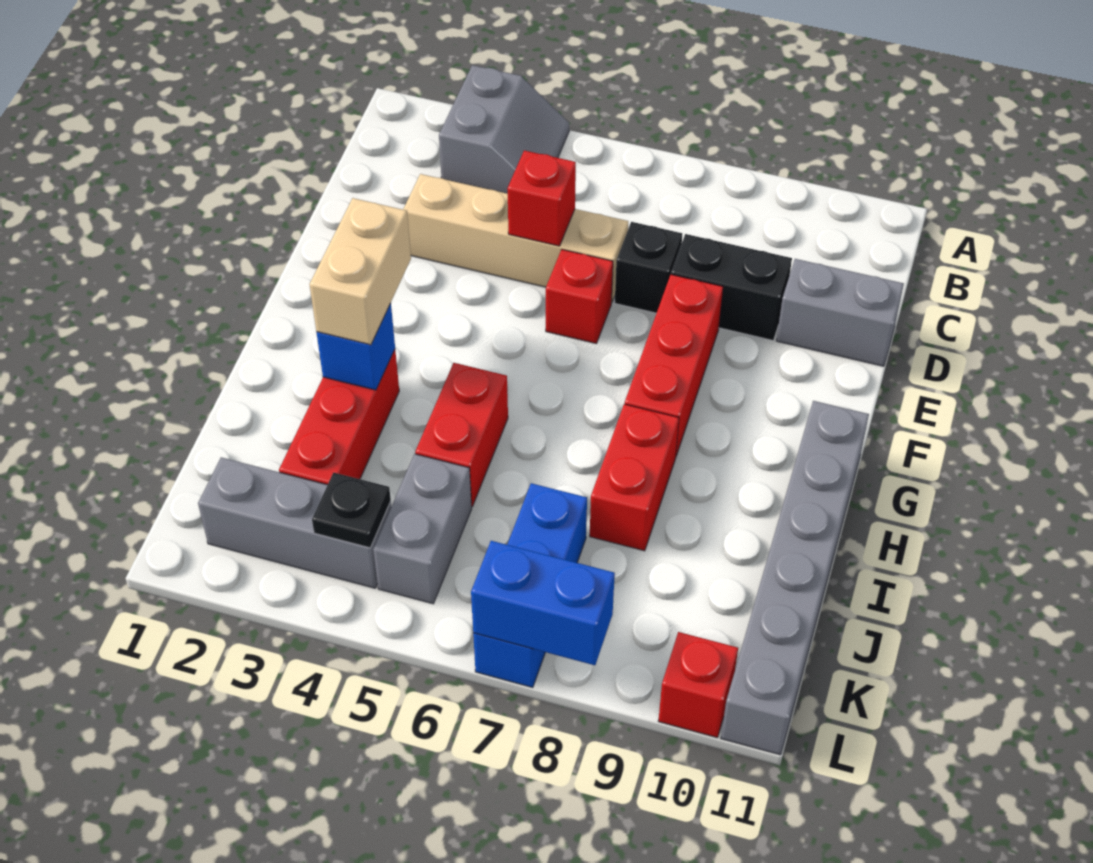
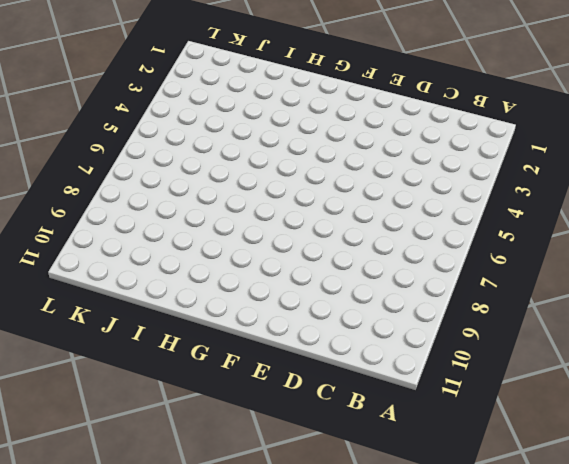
none -> grey slope A3:B4 level 1 top 3
none -> tan brick D3:D6 level 1
none -> black brick D7 level 1

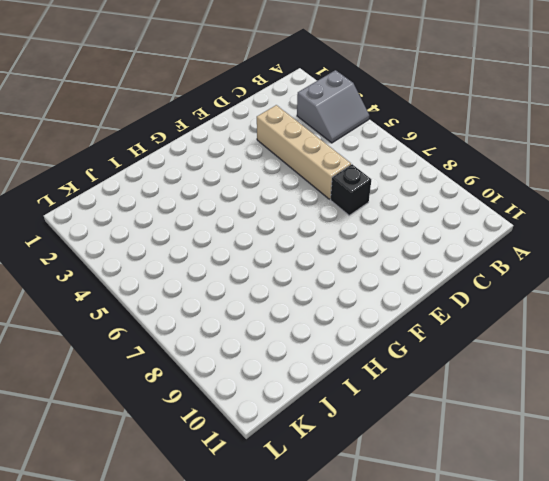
none -> black brick D8:D9 level 1
none -> grey brick D10:D11 level 1
none -> red brick E6 level 1

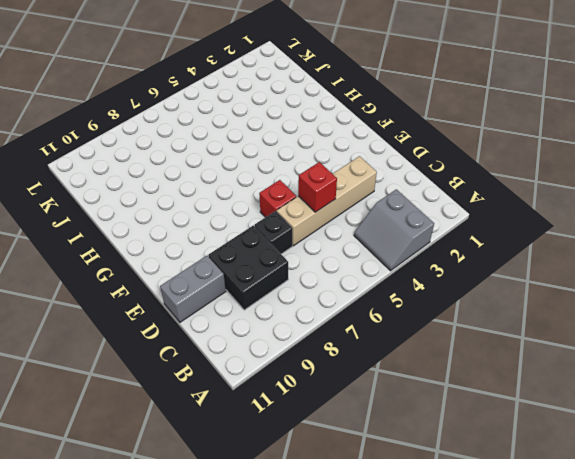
black brick C8:D9 level 1 -> black brick D8:D9 level 1
none -> red brick E8:G8 level 1
none -> grey brick G11:L11 level 1
none -> red brick H3:J3 level 1

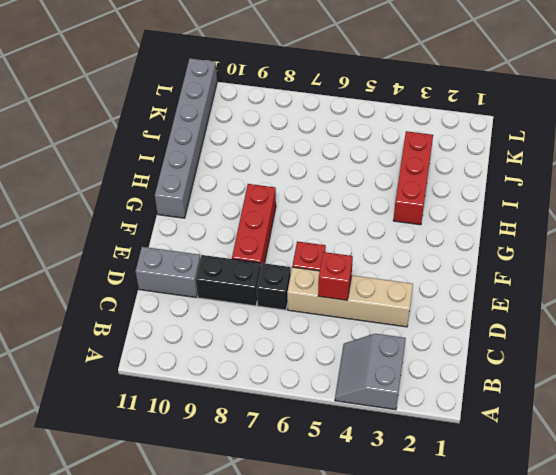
none -> red brick H5:I5 level 1
none -> red brick H8:I8 level 1
none -> grey brick J5:K5 level 1

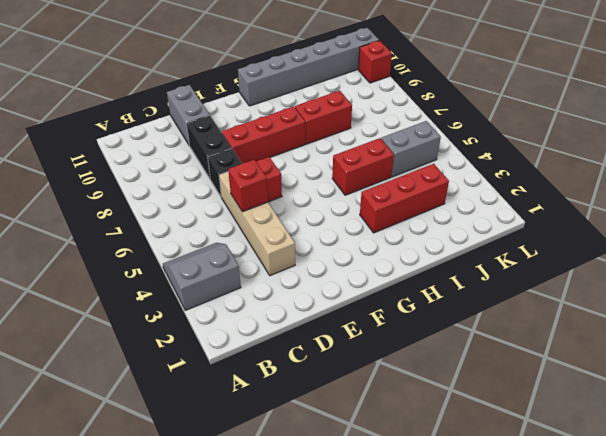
none -> blue brick J7:L7 level 1
none -> grey brick K2:K4 level 1
none -> blue brick H3 level 2

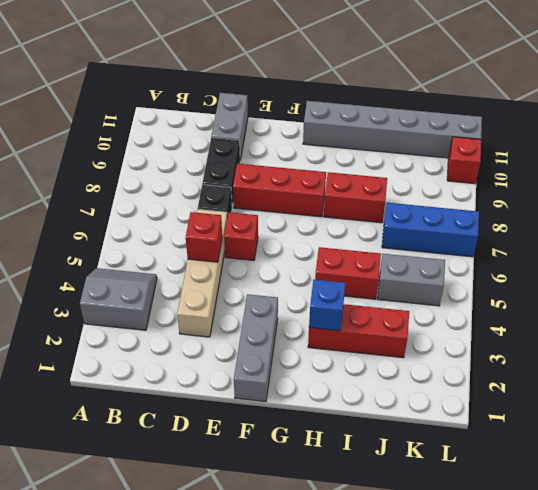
grey brick F1:F3 level 1 -> grey brick K2:K4 level 1
none -> black plate K4 level 2
none -> blue brick L7:L8 level 2
none -> tan brick G3:H3 level 3

